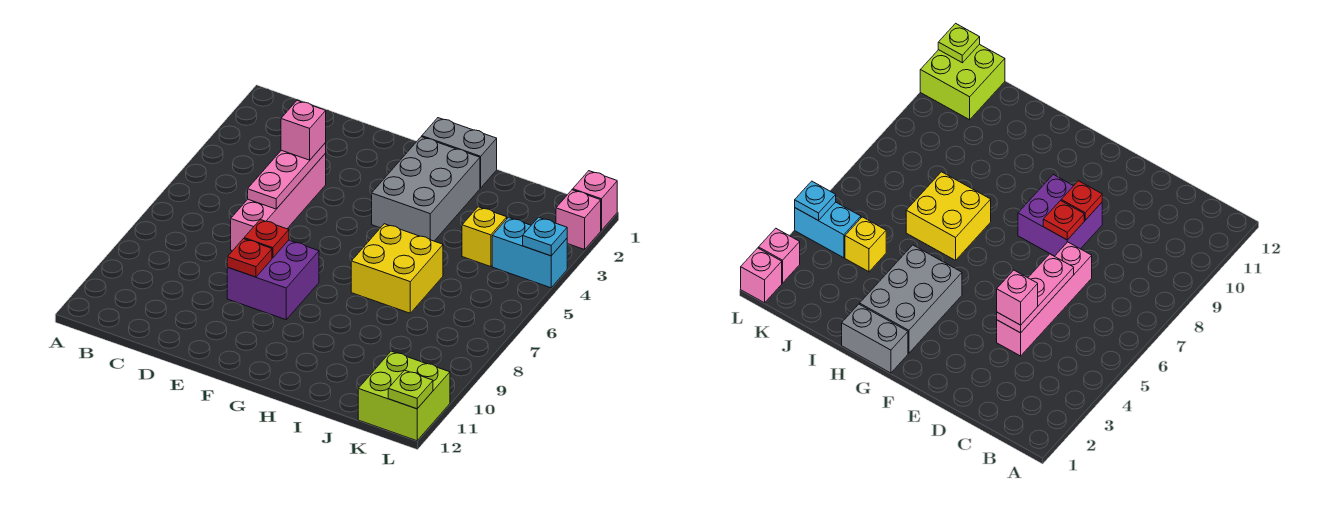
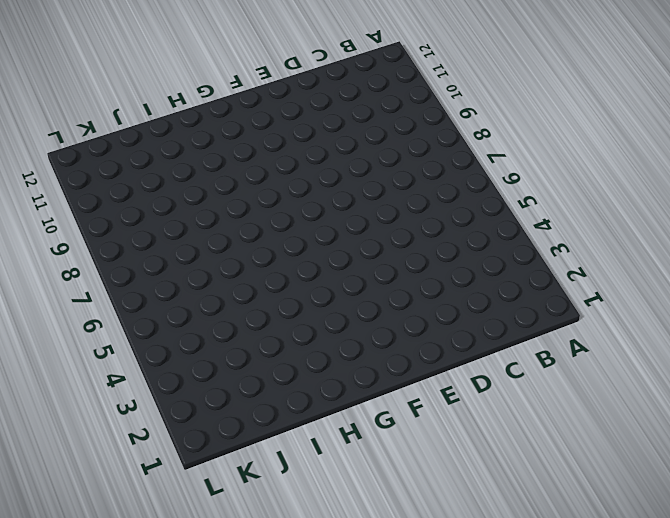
none -> pink brick D4:D7 level 1
none -> purple brick E8:F9 level 1
none -> grey brick G1:H1 level 1

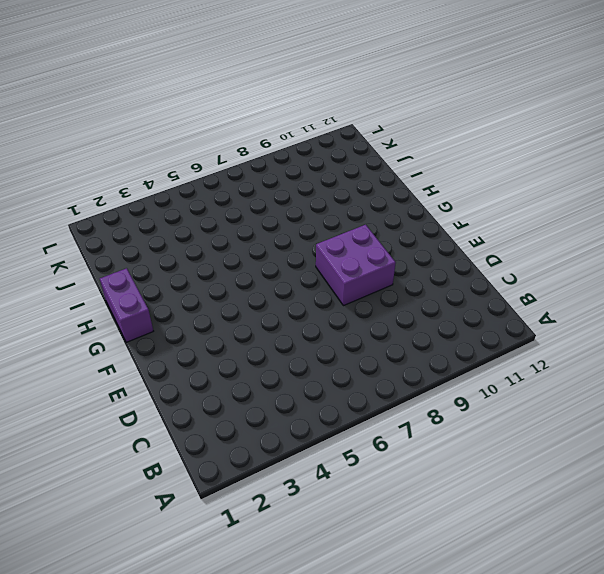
purple brick G1:H1 level 1 -> grey brick G1:H1 level 1
none -> pink brick D4:D7 level 1
none -> grey brick G2:H4 level 1
none -> yellow brick H6:I7 level 1

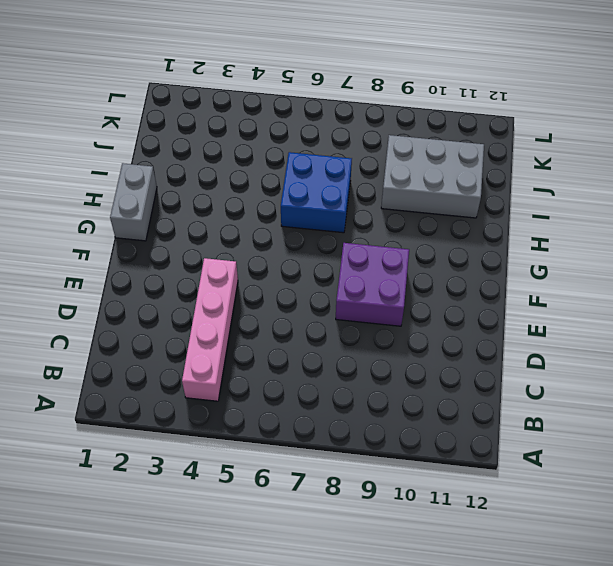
pink brick B4:E4 level 1 -> pink brick D4:D7 level 1
blue brick H6:I7 level 1 -> yellow brick H6:I7 level 1
grey brick I9:J11 level 1 -> grey brick G2:H4 level 1
none -> yellow brick J4 level 1
none -> cyan brick K4:L4 level 1
none -> lime brick K11:L12 level 1

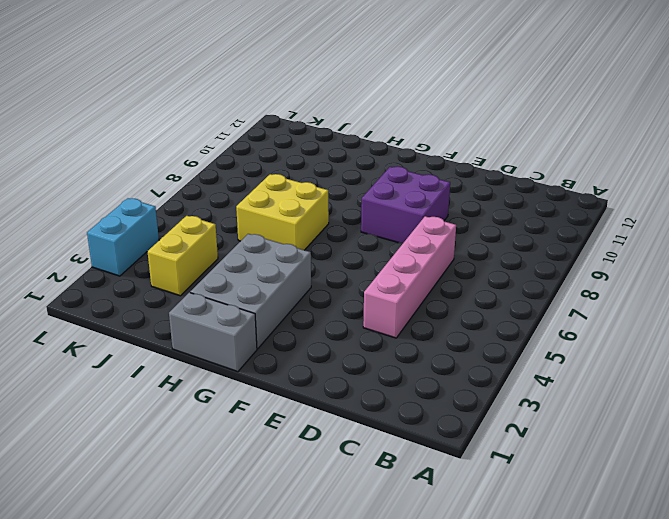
yellow brick J3:J4 level 1 -> yellow brick J4 level 1
cyan brick L3:L4 level 1 -> cyan brick K4:L4 level 1
none -> lime brick K11:L12 level 1
none -> pink brick L1 level 1
none -> pink brick L2 level 1

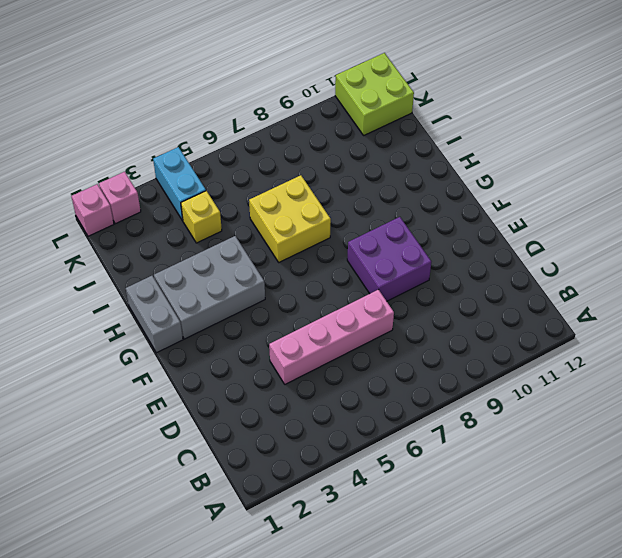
none -> pink plate D4:D6 level 2
none -> red plate E8 level 2
none -> red plate E9 level 2

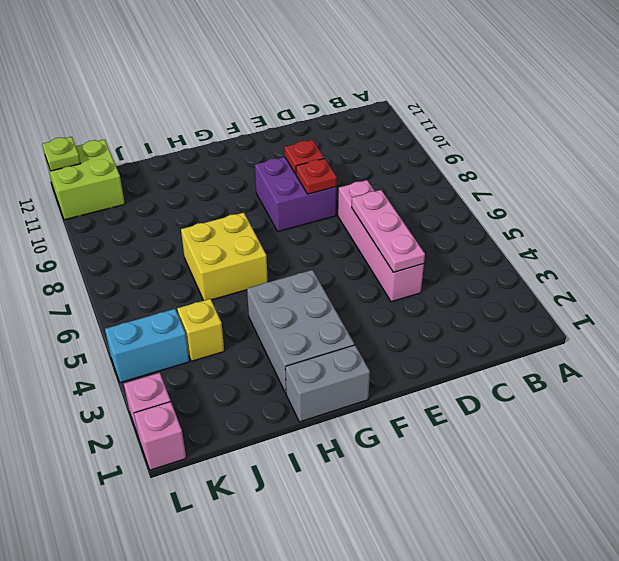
none -> cyan plate L4 level 2
none -> pink brick D4 level 3

